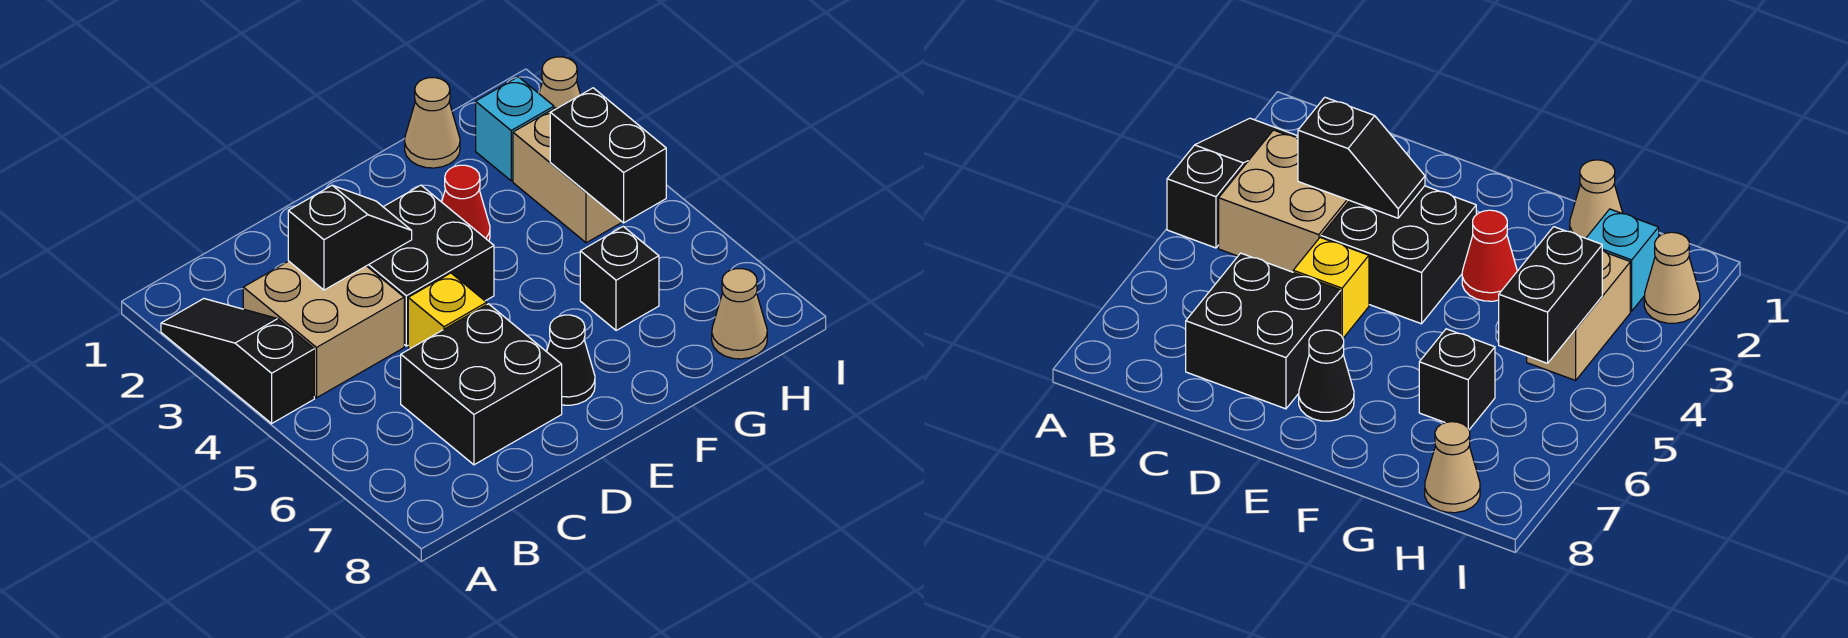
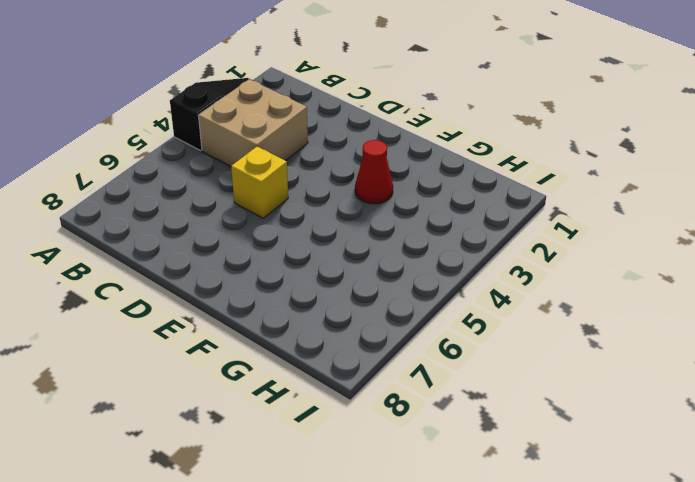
none -> black brick C6:D7 level 1
none -> black brick D3:E4 level 1
none -> black cone E7 level 1

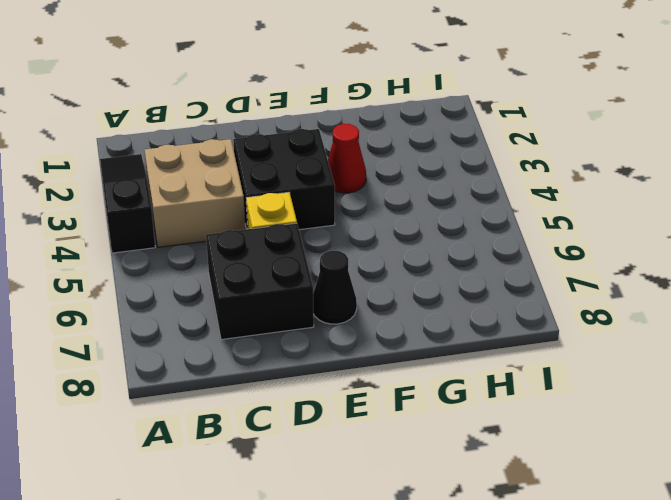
none -> tan cone G1 level 1
none -> black brick G6 level 1
none -> cyan brick H2 level 1

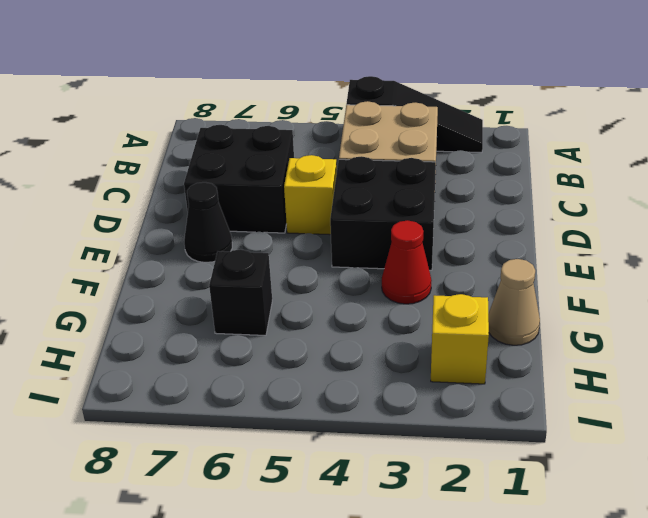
yellow brick H2 level 1 -> cyan brick H2 level 1
none -> tan brick H3:H4 level 1
none -> tan cone H8 level 1
none -> tan cone I2 level 1

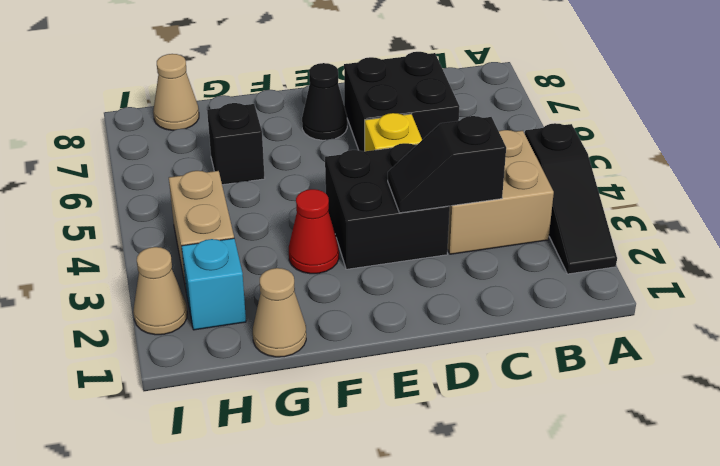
none -> black brick H4:H5 level 2

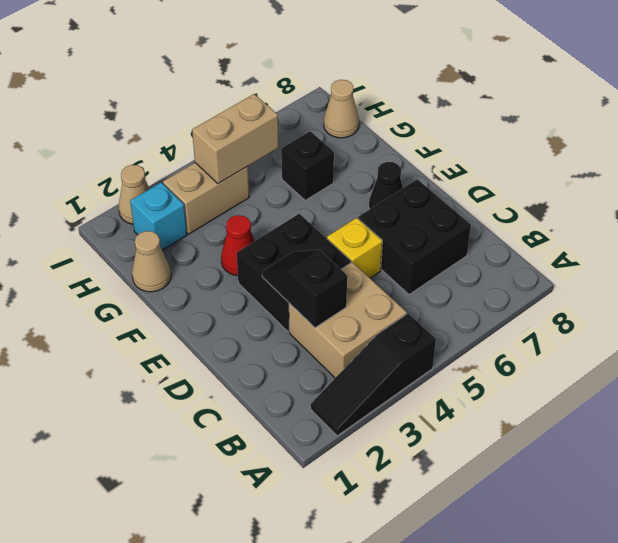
tan brick H4:H5 level 2 -> black brick H4:H5 level 2

